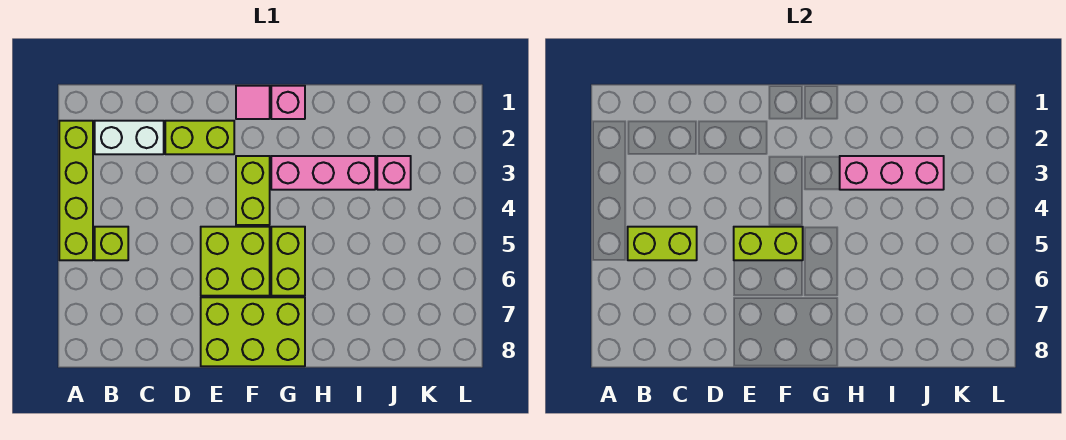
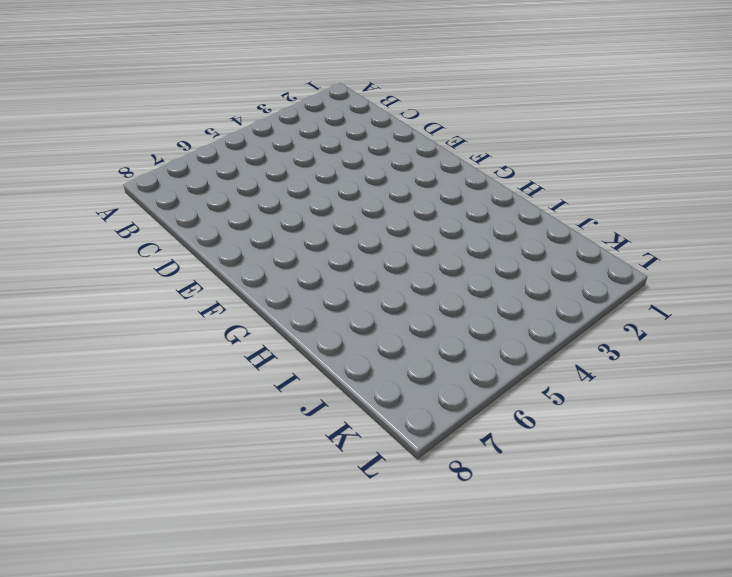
none -> lime brick A2:A5 level 1
none -> white brick B2:C2 level 1
none -> lime brick B5 level 1

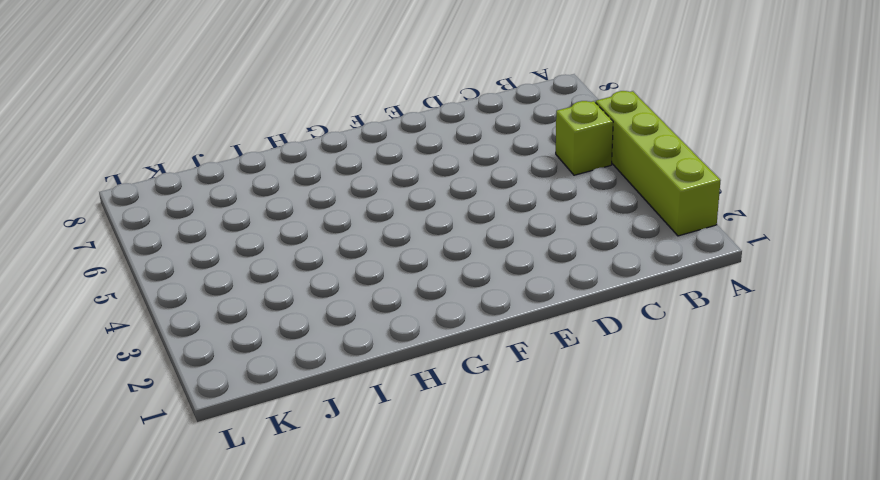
none -> white brick B2:C2 level 1
none -> lime brick D2:E2 level 1
none -> lime brick E5:F6 level 1

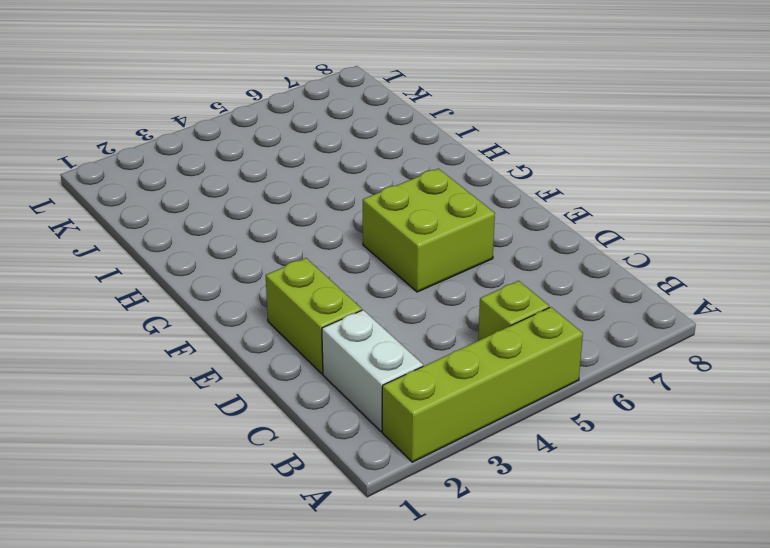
none -> lime brick E7:G8 level 1
none -> pink tile F1 level 1
none -> lime brick F3:F4 level 1

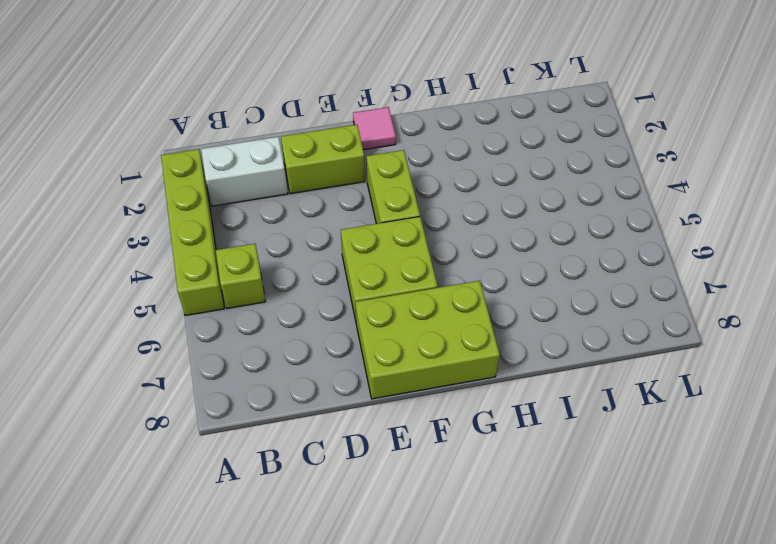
none -> pink brick G1 level 1
none -> pink brick G3:I3 level 1
none -> lime brick G5:G6 level 1

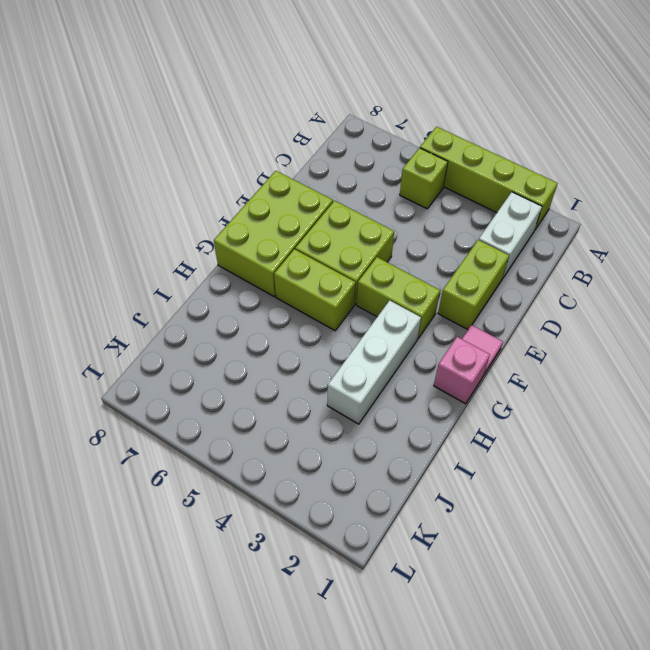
white brick G3:I3 level 1 -> pink brick G3:I3 level 1
none -> pink brick J3 level 1
none -> lime brick B5:C5 level 2
none -> lime brick E5:F5 level 2

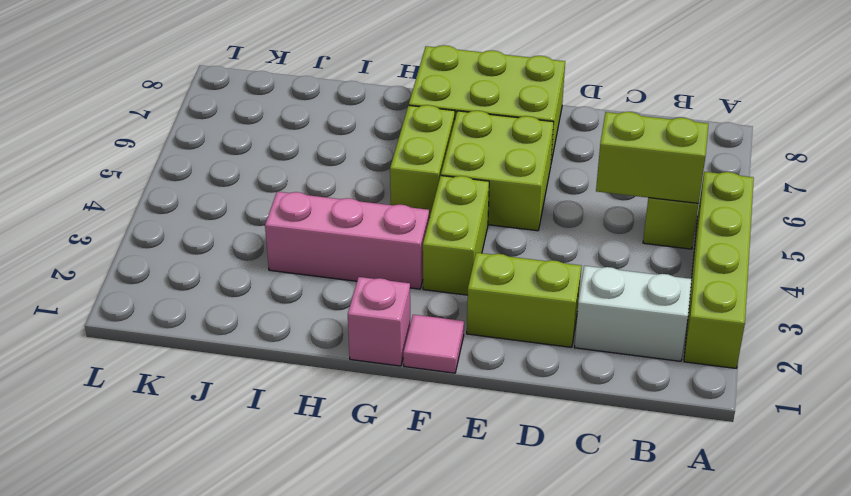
none -> pink brick J3 level 1
none -> lime brick E5:F5 level 2
none -> pink brick H3:J3 level 2

